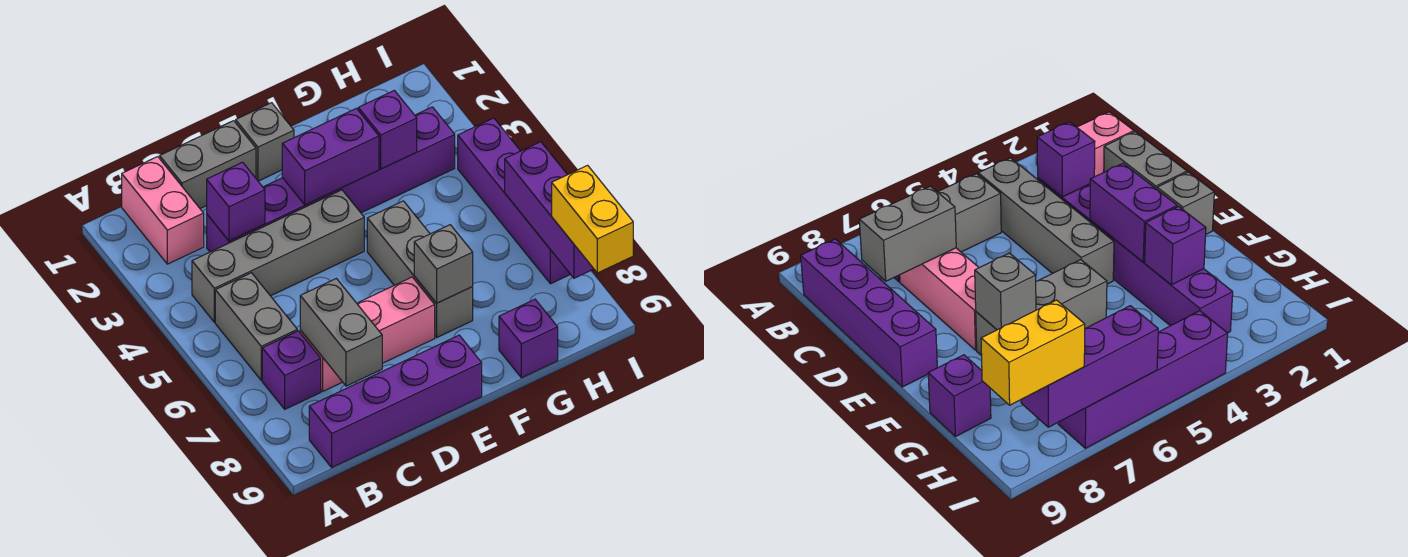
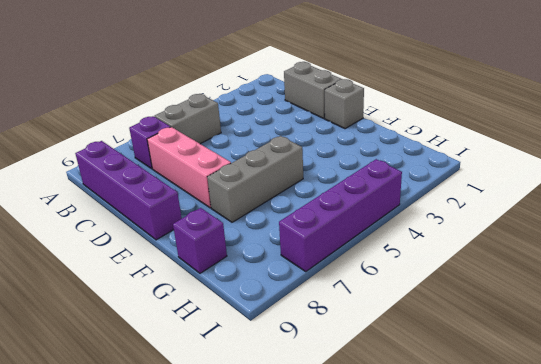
none -> pink brick B1:B2 level 1
none -> grey brick B4:E4 level 1
none -> purple brick C3:H3 level 1

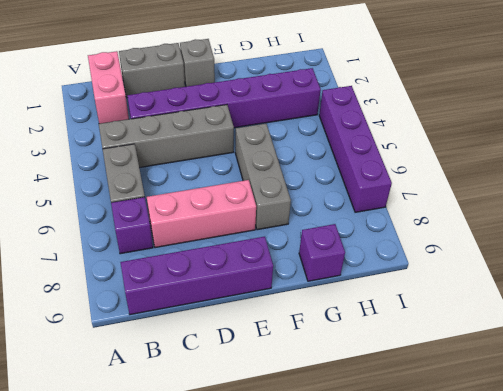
none -> purple brick C3 level 2
none -> grey brick C7:C8 level 2
none -> purple brick E3:F3 level 2

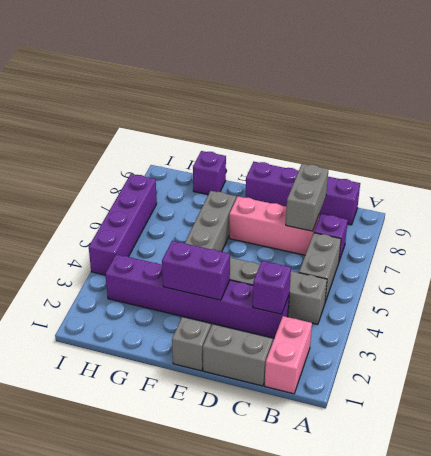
none -> grey brick F7 level 2
none -> purple brick G3 level 2
none -> purple brick I6:I8 level 2

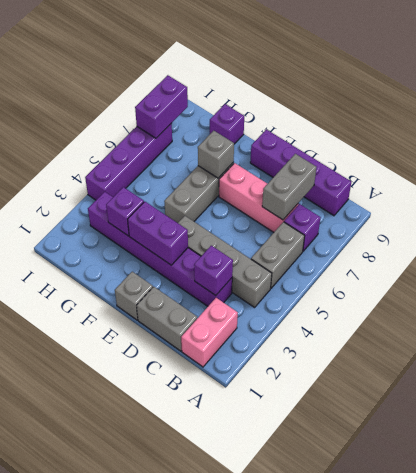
purple brick I7:I8 level 2 -> purple brick I6:I8 level 2
none -> yellow brick I8:I9 level 3

